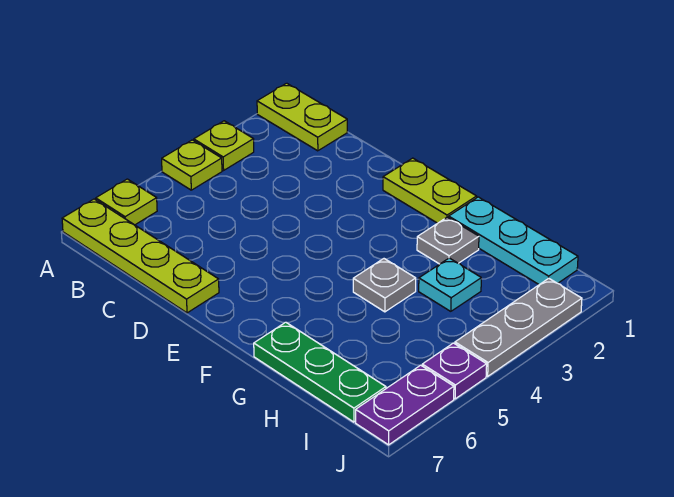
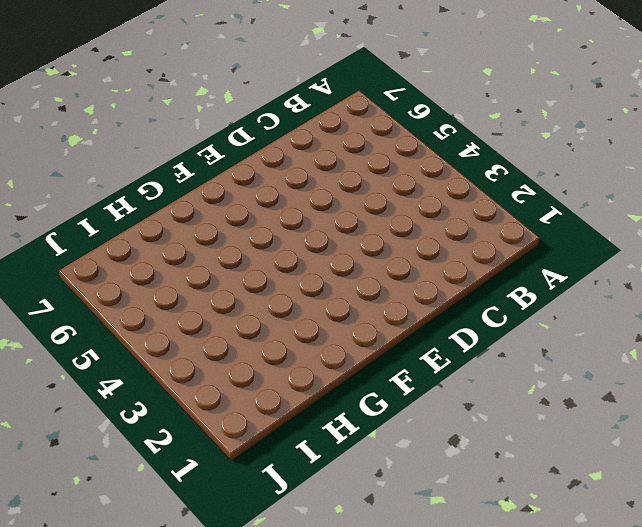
none -> lime plate A1:B1 level 1
none -> lime plate A3 level 1
none -> lime plate A4 level 1

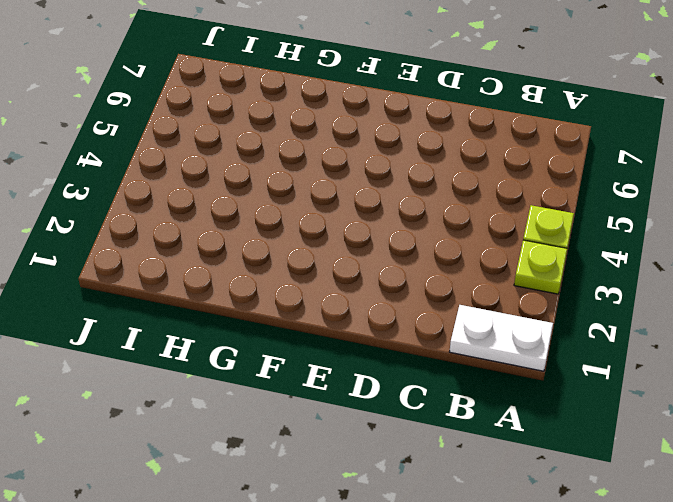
white plate A1:B1 level 1 -> lime plate A1:B1 level 1
none -> lime plate A6 level 1
none -> lime plate A7:D7 level 1
none -> lime plate E1:F1 level 1

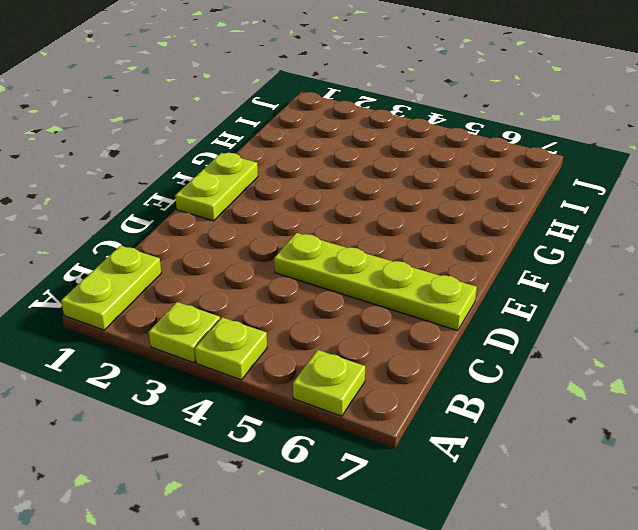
lime plate D4:D7 level 1 -> lime plate A7:D7 level 1
none -> cyan plate G1:I1 level 1
none -> grey plate G2 level 1
none -> grey plate G4 level 1

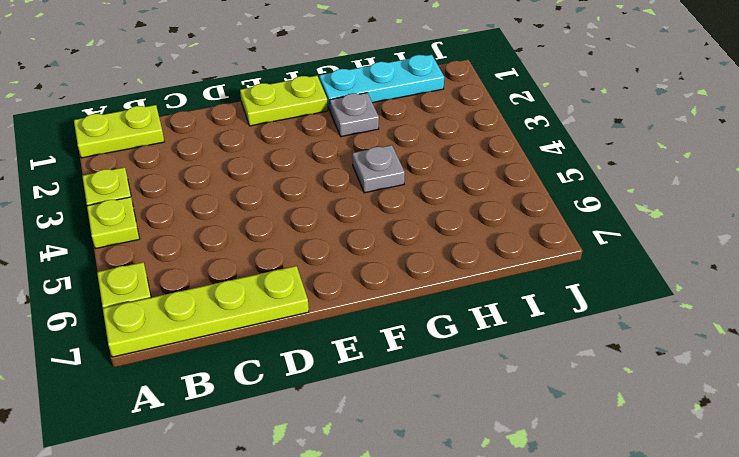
none -> green plate G7:I7 level 1
none -> cyan plate H3 level 1
none -> grey plate J2:J4 level 1

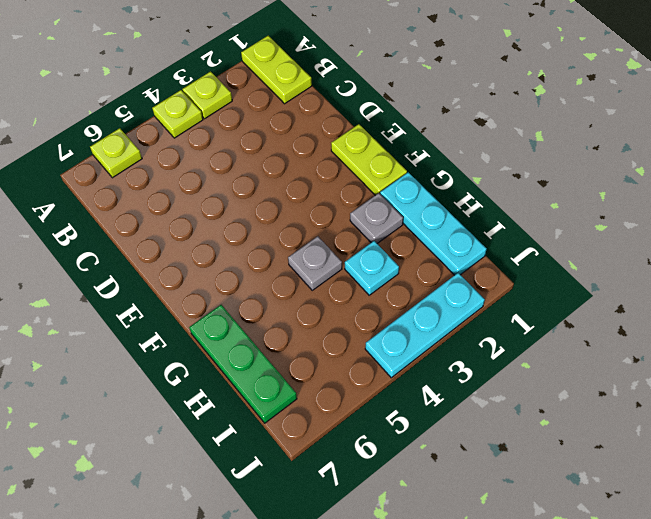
cyan plate J2:J4 level 1 -> grey plate J2:J4 level 1
none -> lime plate A7:D7 level 1
none -> purple plate J5 level 1
none -> purple plate J6:J7 level 1

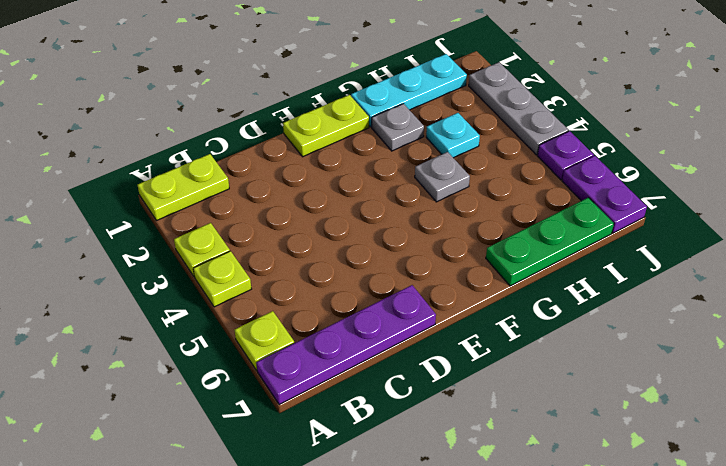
purple plate A7:D7 level 1 -> lime plate A7:D7 level 1

